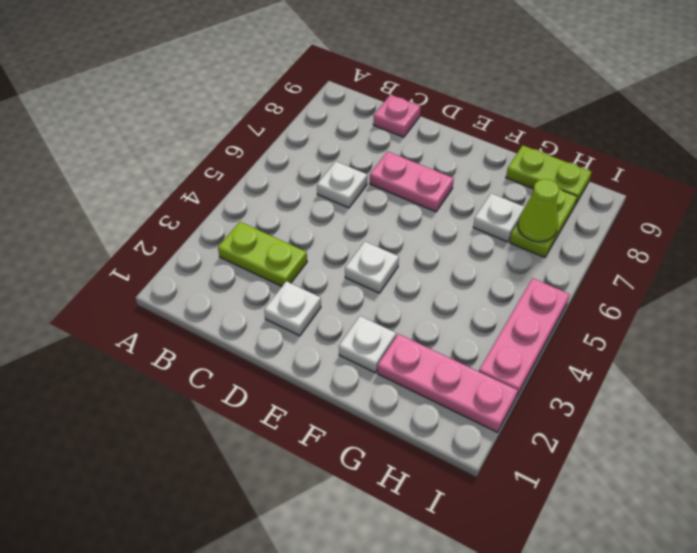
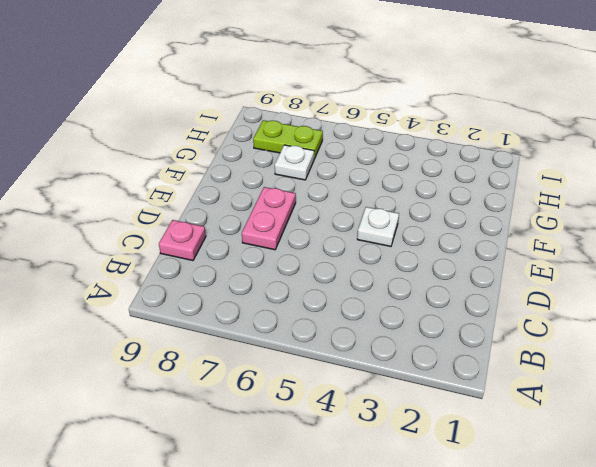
none -> lime plate B3:C3 level 1
none -> white plate C6 level 1
none -> white plate D2 level 1

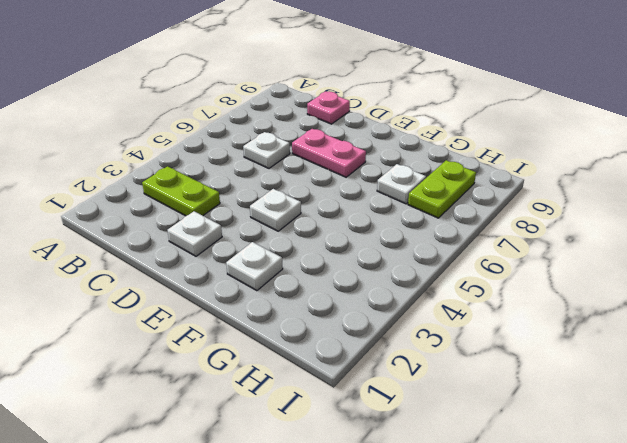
none -> pink plate G2:I2 level 1
none -> lime plate G9:H9 level 1
none -> pink plate I3:I5 level 1

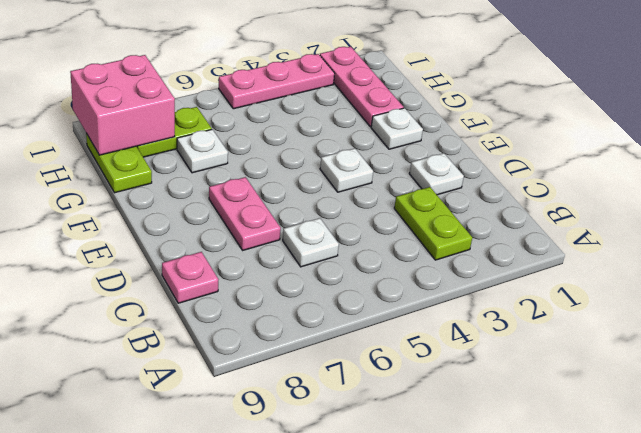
pink brick H8:I9 level 2 -> none
none -> lime cone H7 level 2

